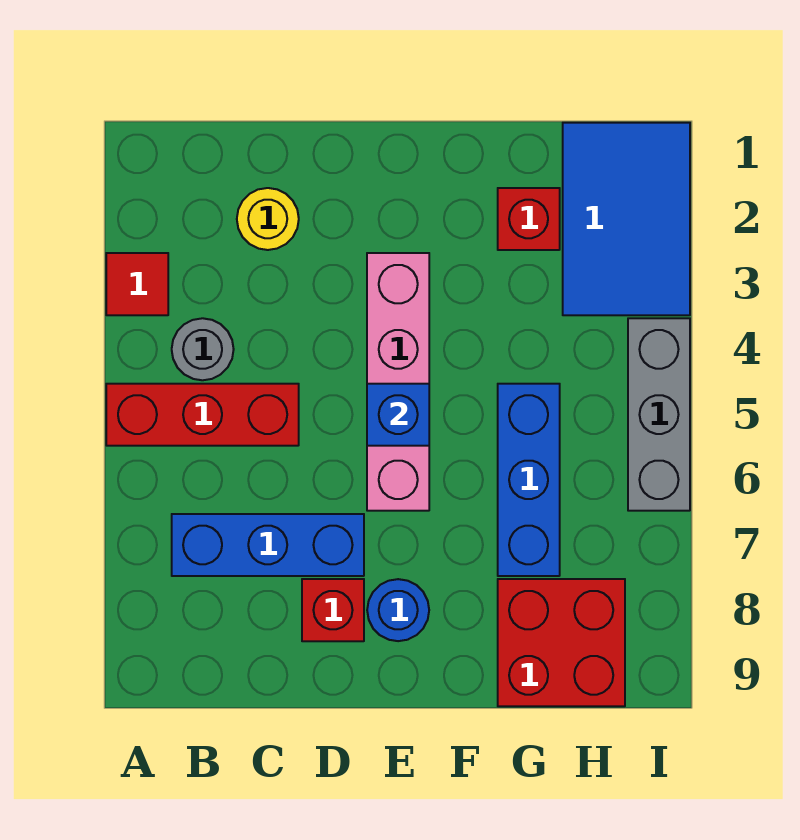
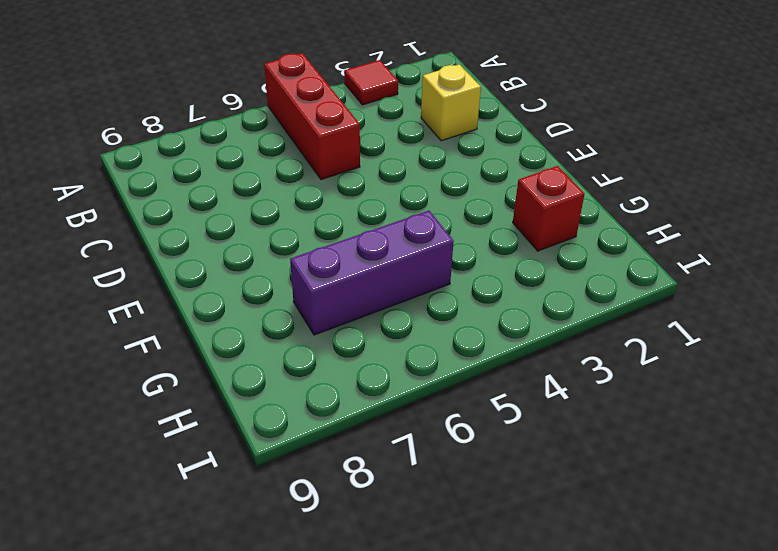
yellow brick C2 level 1 -> yellow round brick C2 level 1
purple brick G5:G7 level 1 -> blue brick G5:G7 level 1
none -> grey round brick B4 level 1
none -> blue brick B7:D7 level 1
none -> red brick D8 level 1

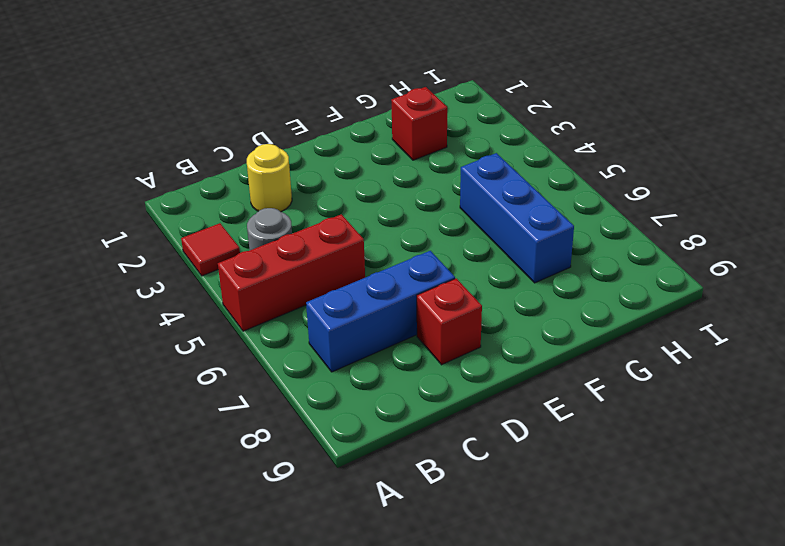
none -> pink brick E3:E6 level 1
none -> blue round brick E8 level 1
none -> red brick G8:H9 level 1

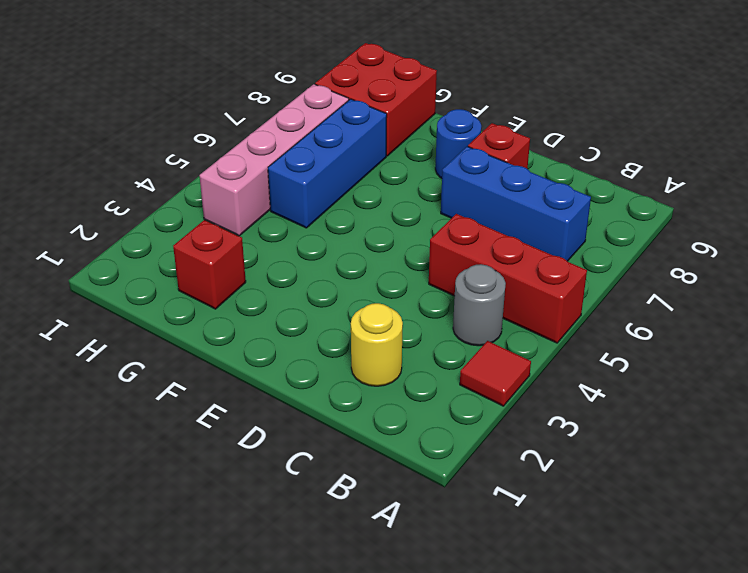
pink brick H4:H7 level 1 -> pink brick E3:E6 level 1
none -> blue tile H1:I3 level 1
none -> grey brick I4:I6 level 1
none -> blue brick E5 level 2

